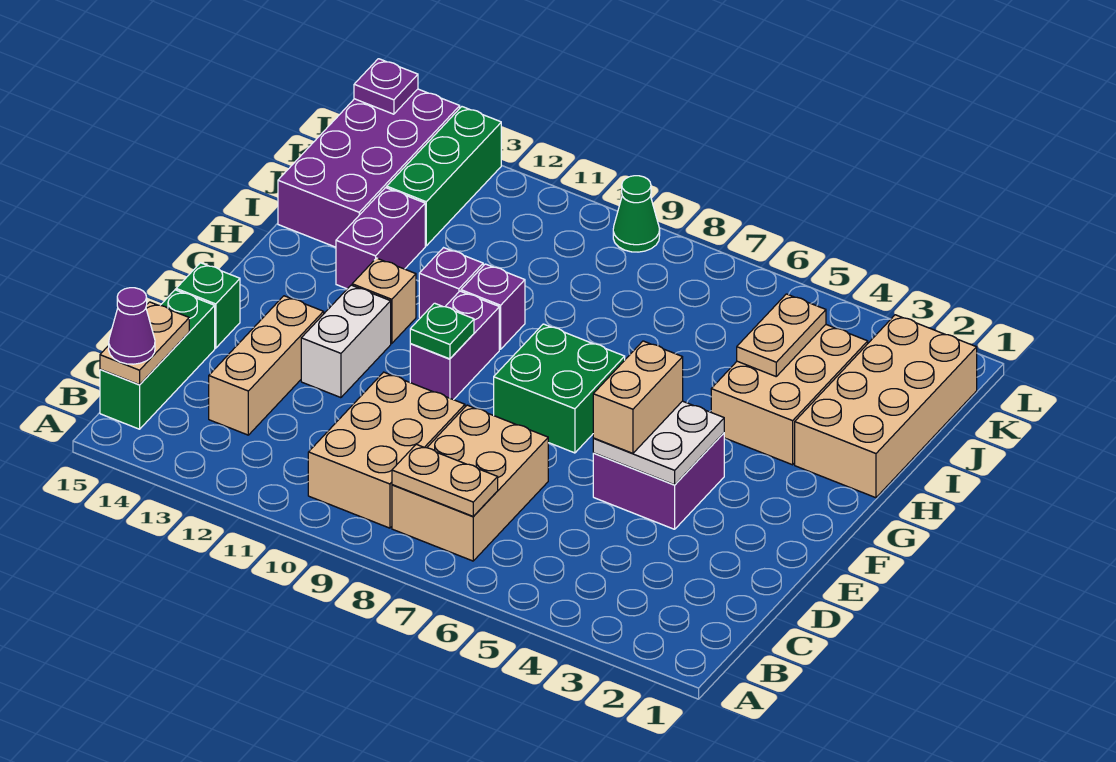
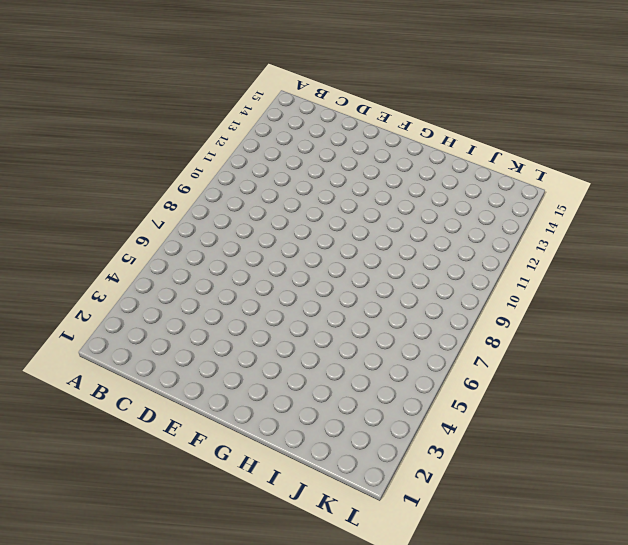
none -> tan brick B7:D8 level 1
none -> tan brick B9:D10 level 1
none -> green brick B15:D15 level 1

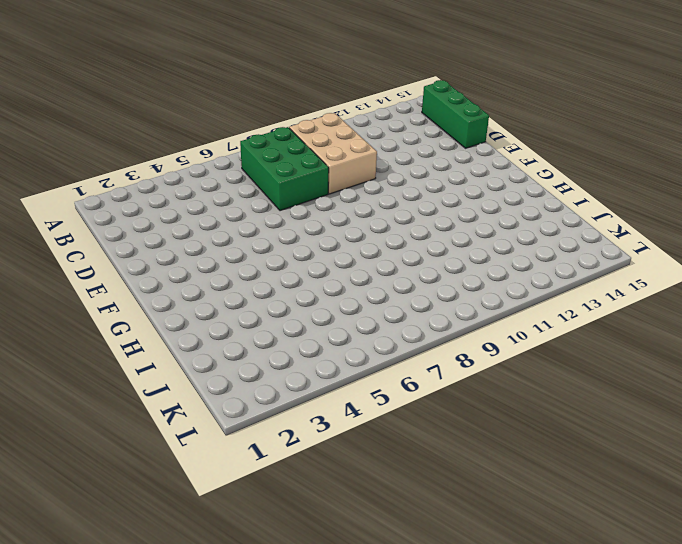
green brick B7:D8 level 1 -> tan brick B7:D8 level 1
none -> tan brick C13:E13 level 1
none -> purple brick E4:F5 level 1
none -> white brick E12:F12 level 1

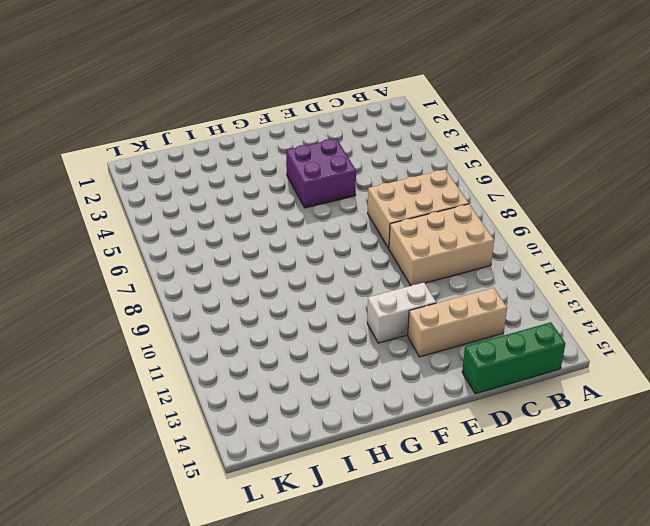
none -> green brick E15 level 1
none -> green brick F7:G8 level 1
none -> purple brick F10:G10 level 1

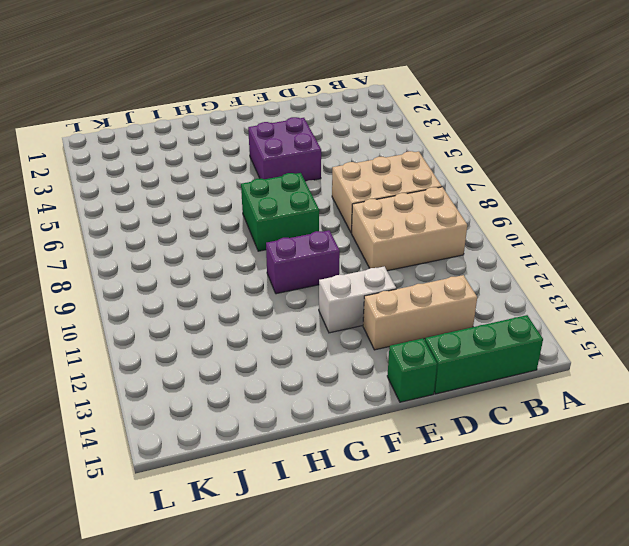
none -> tan brick G12 level 1
none -> tan brick H1:K2 level 1
none -> tan brick H3:J4 level 1

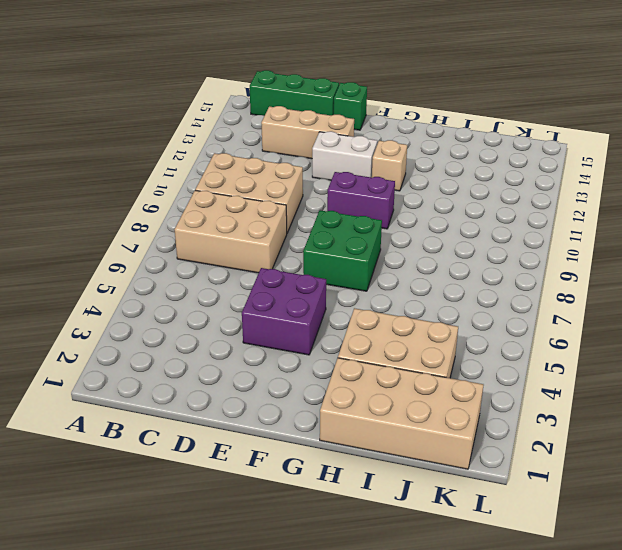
none -> purple brick H10 level 1
none -> purple brick H11 level 1
none -> purple brick H13:I13 level 1

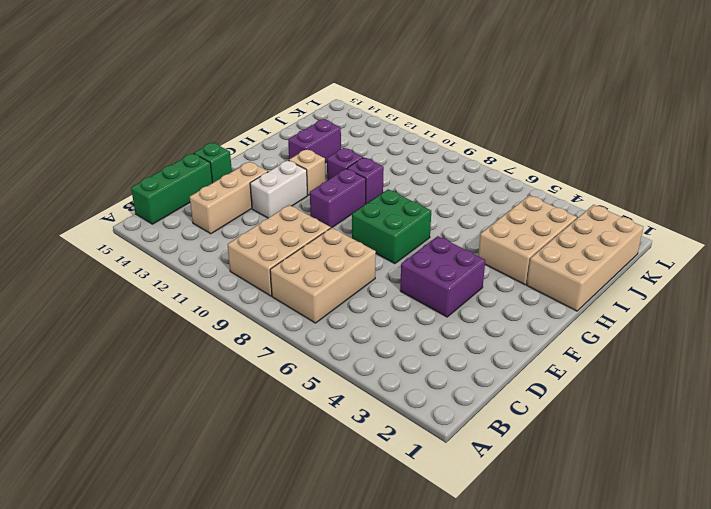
none -> purple brick I14:L15 level 1
none -> green brick J13:L13 level 1
none -> green cone L9 level 1

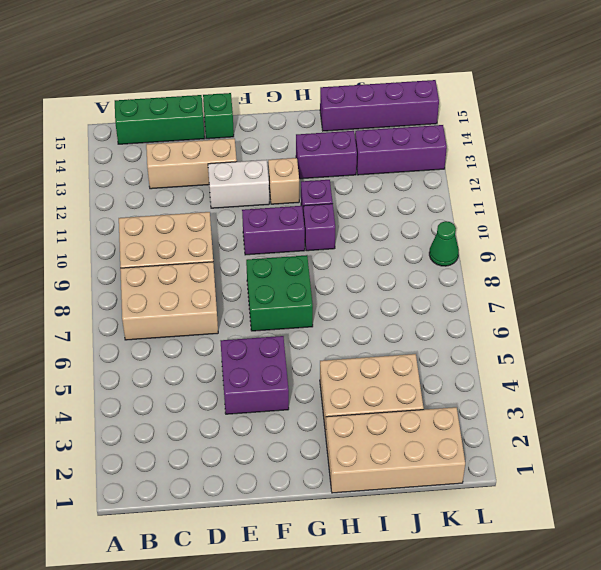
purple brick I15:L15 level 1 -> purple brick I14:L15 level 1
purple brick J13:L13 level 1 -> green brick J13:L13 level 1
none -> tan plate B7:B8 level 2
none -> tan plate B15:C15 level 2
none -> white plate E4:F5 level 2

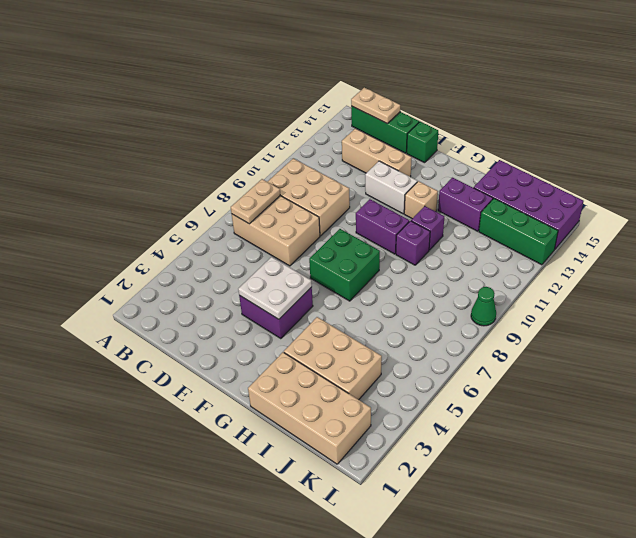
none -> green plate F10 level 2
none -> tan plate I4:J4 level 2
none -> purple plate L15 level 2

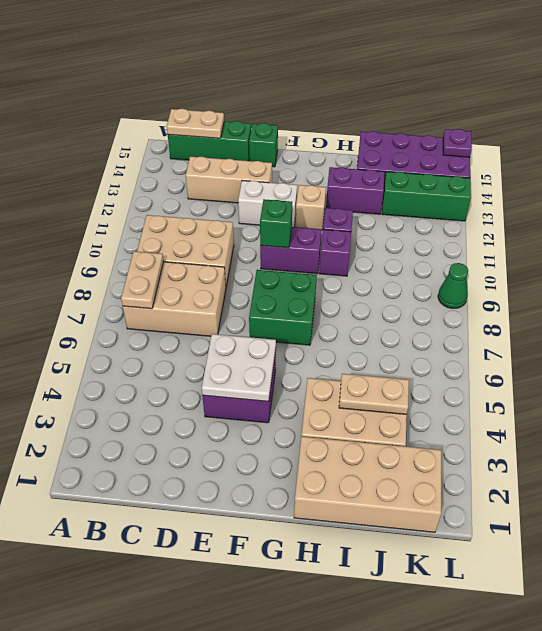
green brick F10 level 2 -> green plate F10 level 2
none -> purple cone B15 level 3
none -> tan brick E5:F5 level 3

